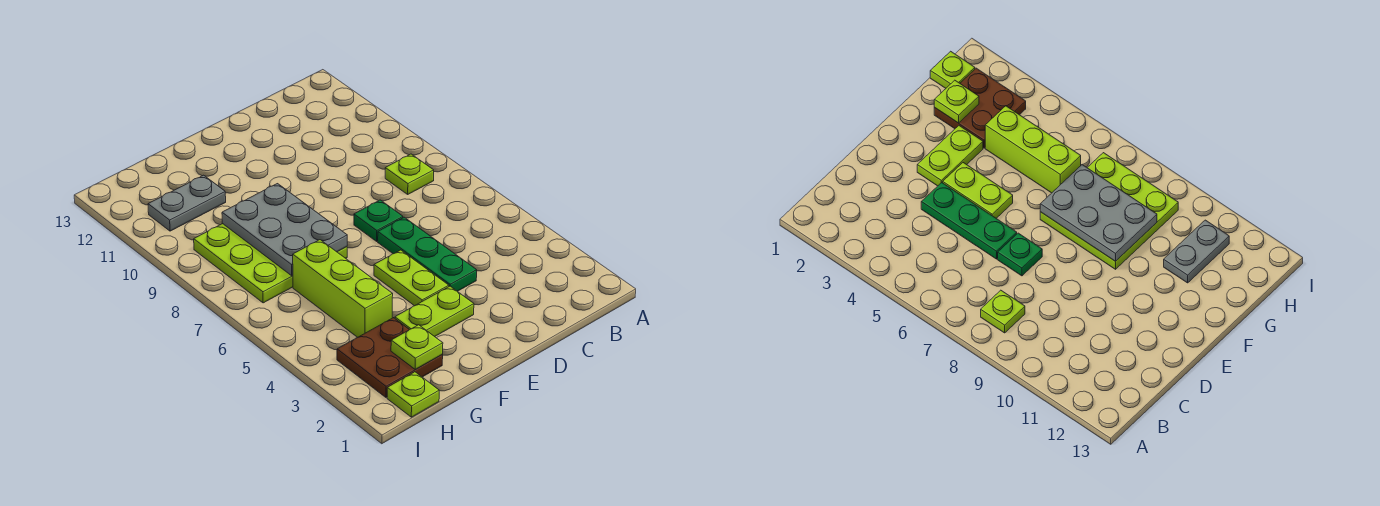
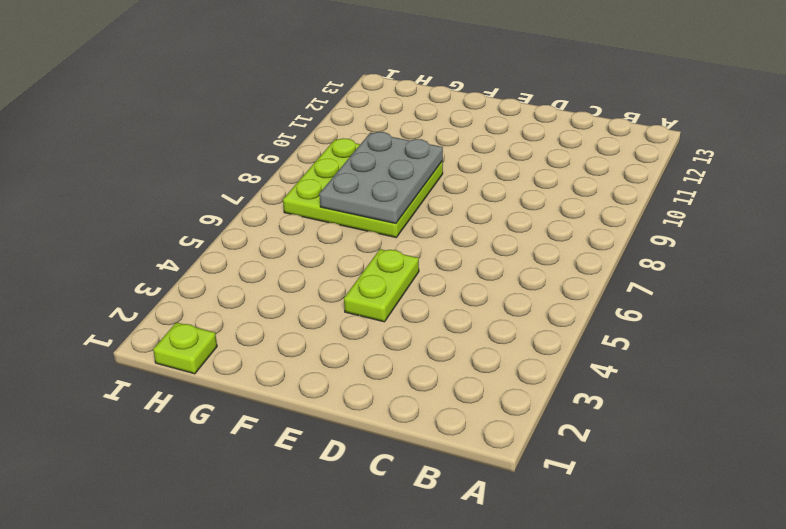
none -> lime plate B8 level 1
none -> green plate D4:D6 level 1
none -> green plate D7 level 1

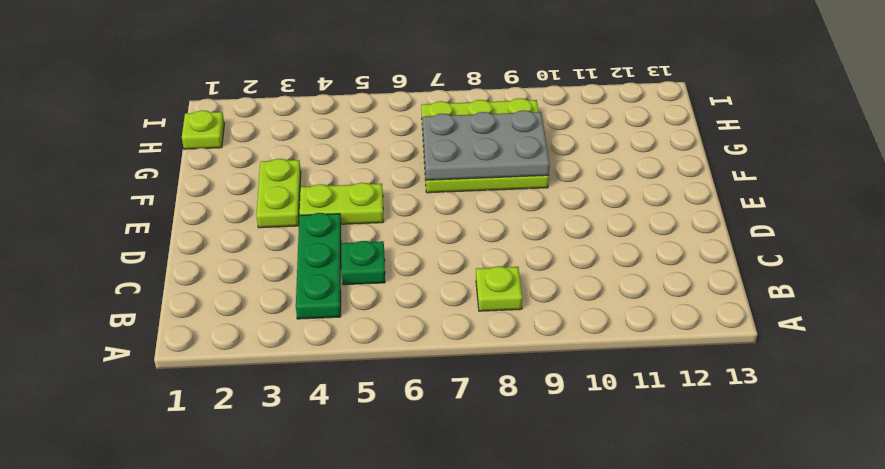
green plate B4:D4 level 1 -> green plate D4:D6 level 1
green plate C5 level 1 -> green plate D7 level 1
none -> brown plate G2:H3 level 1
none -> lime brick G4:G6 level 1
none -> grey plate G11:H11 level 1

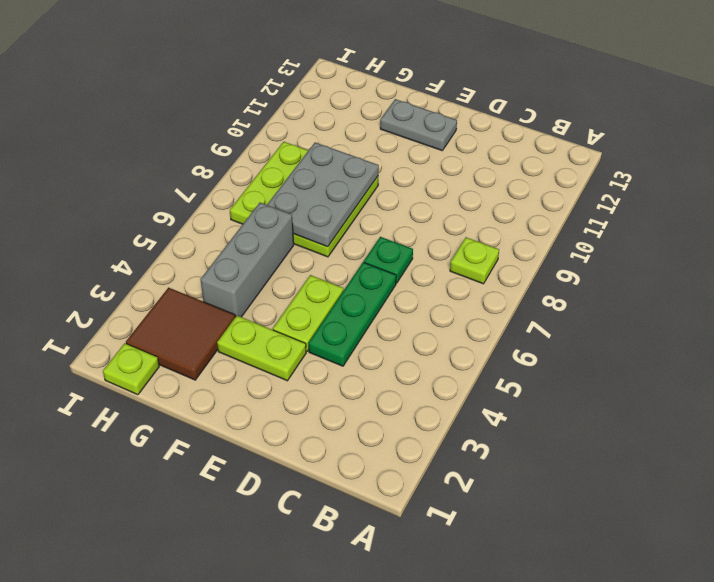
grey plate E12:F12 level 1 -> grey plate G11:H11 level 1
brown tile G2:H3 level 1 -> brown plate G2:H3 level 1
grey brick G4:G6 level 1 -> lime brick G4:G6 level 1
none -> lime plate G2 level 2

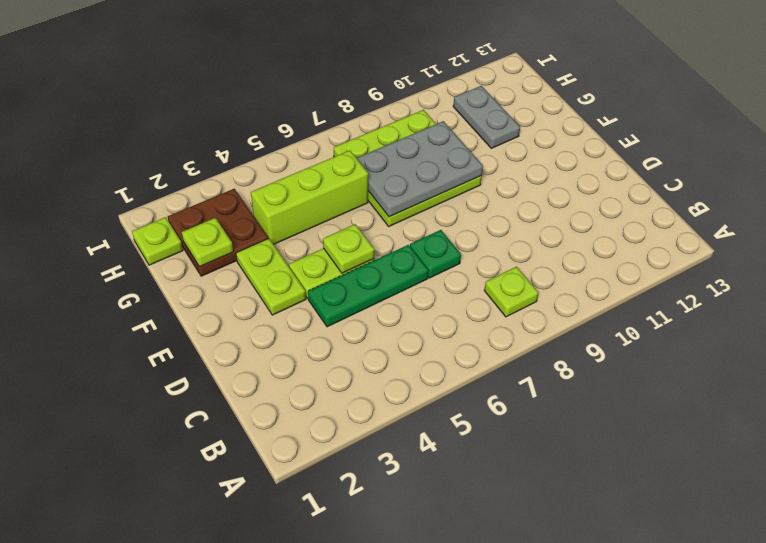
lime plate E5 level 2 -> none

